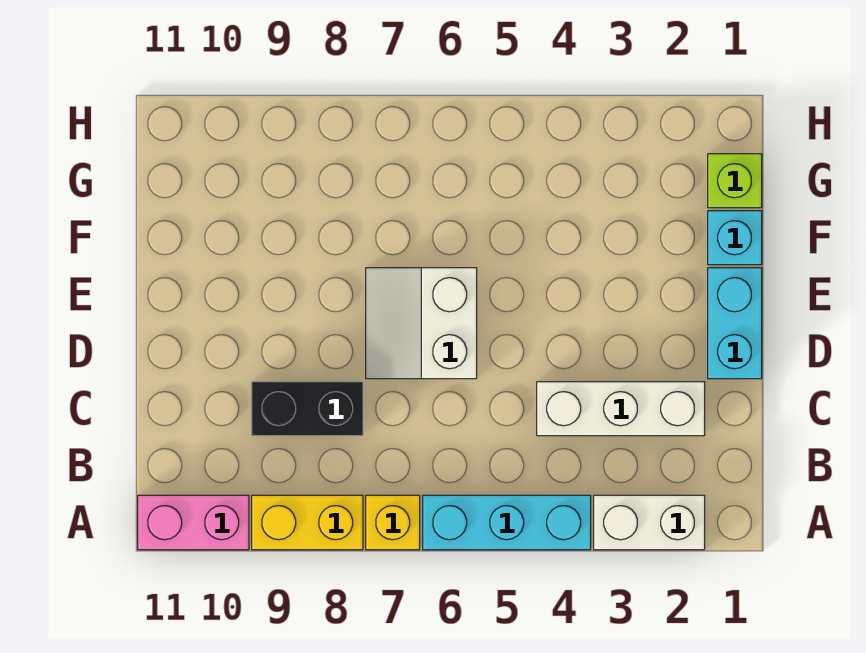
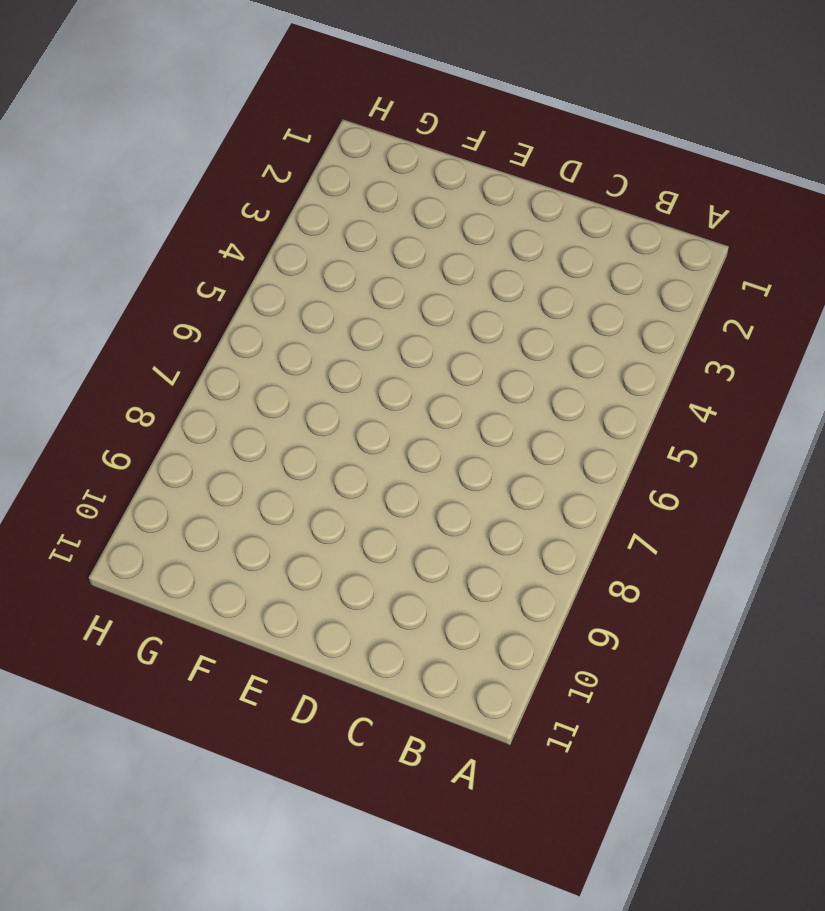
none -> white brick A2:A3 level 1
none -> cyan brick A4:A6 level 1

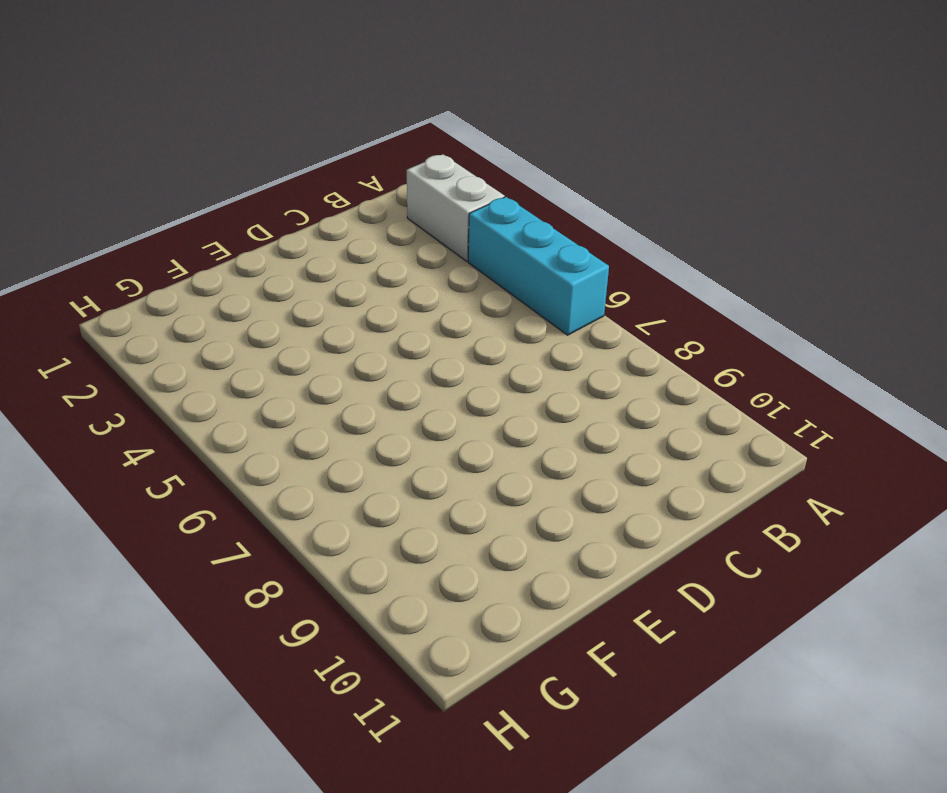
none -> yellow brick A7 level 1
none -> yellow brick A8:A9 level 1

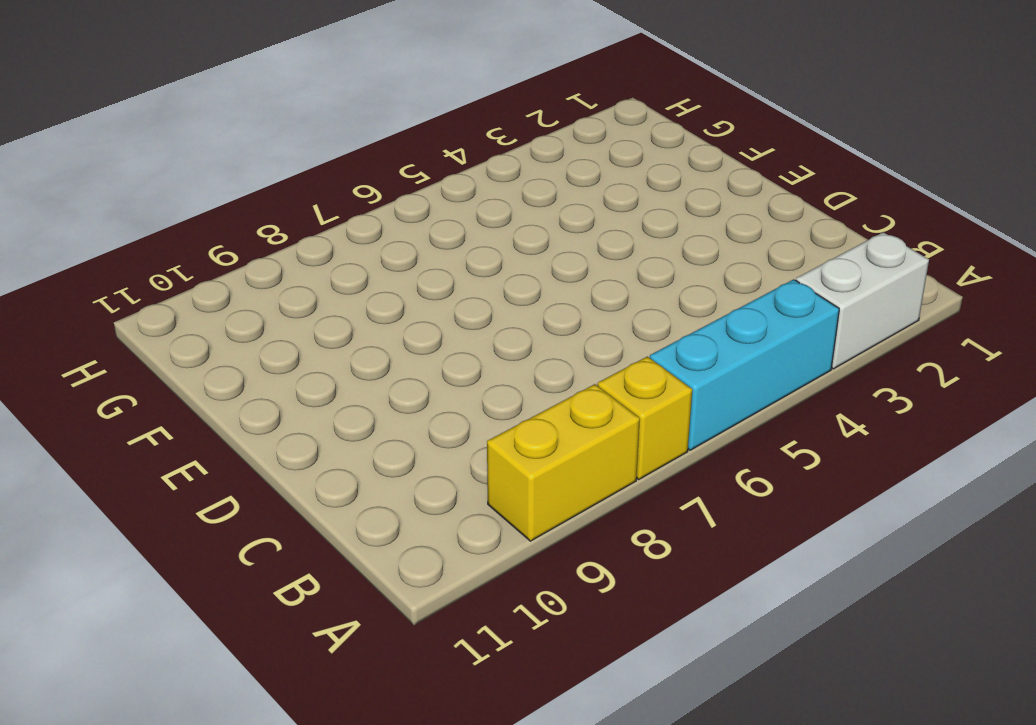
none -> pink brick A10:A11 level 1
none -> white brick C2:C4 level 1

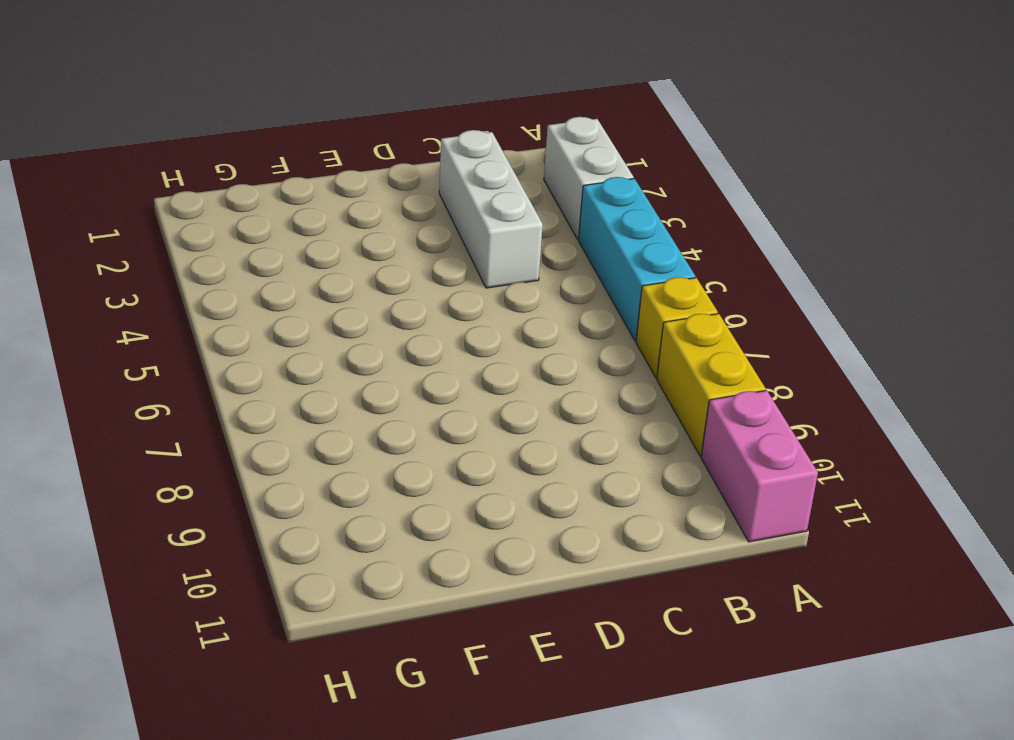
none -> black brick C8:C9 level 1
none -> cyan brick D1:E1 level 1

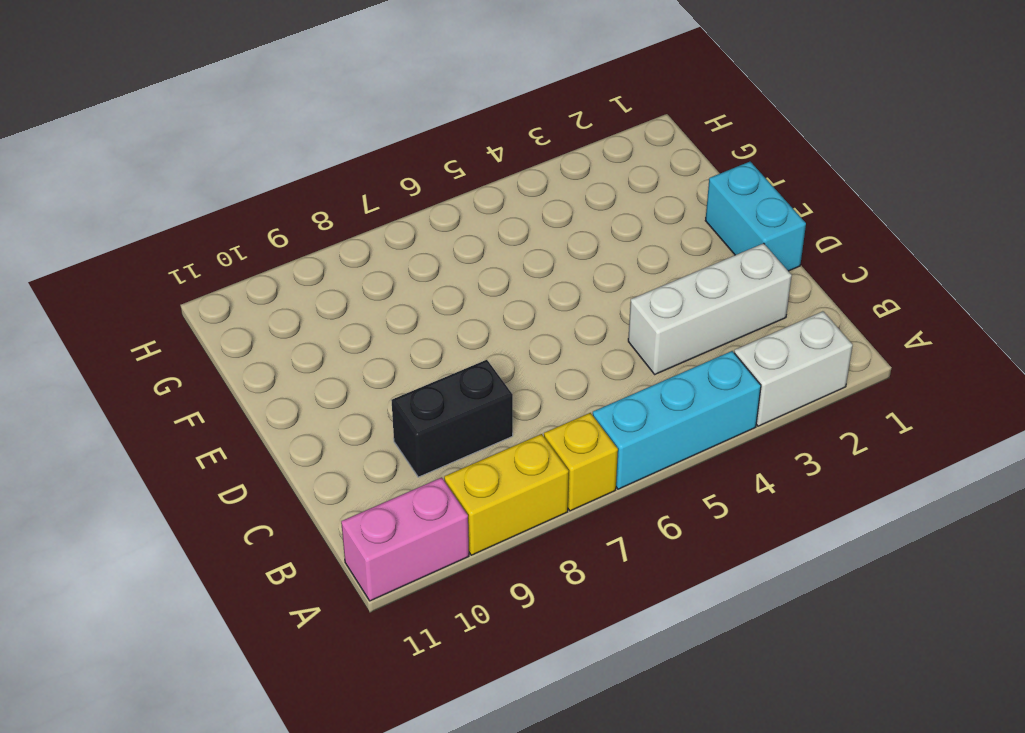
none -> white slope D6:E7 level 1 top 6
none -> cyan brick F1 level 1

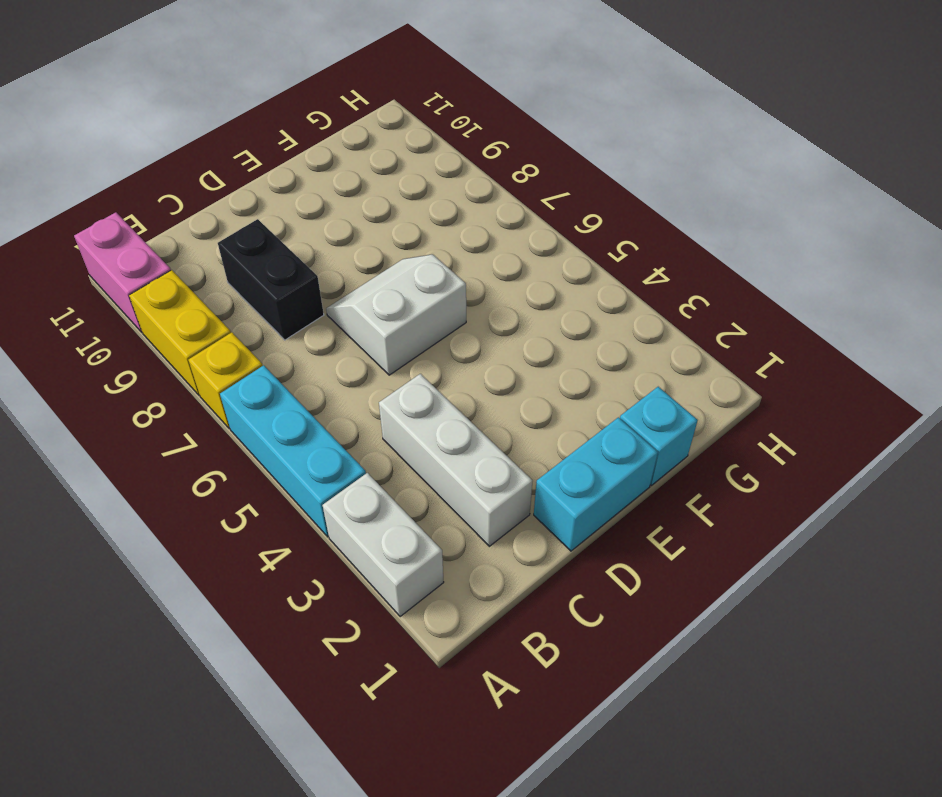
none -> lime brick G1 level 1

